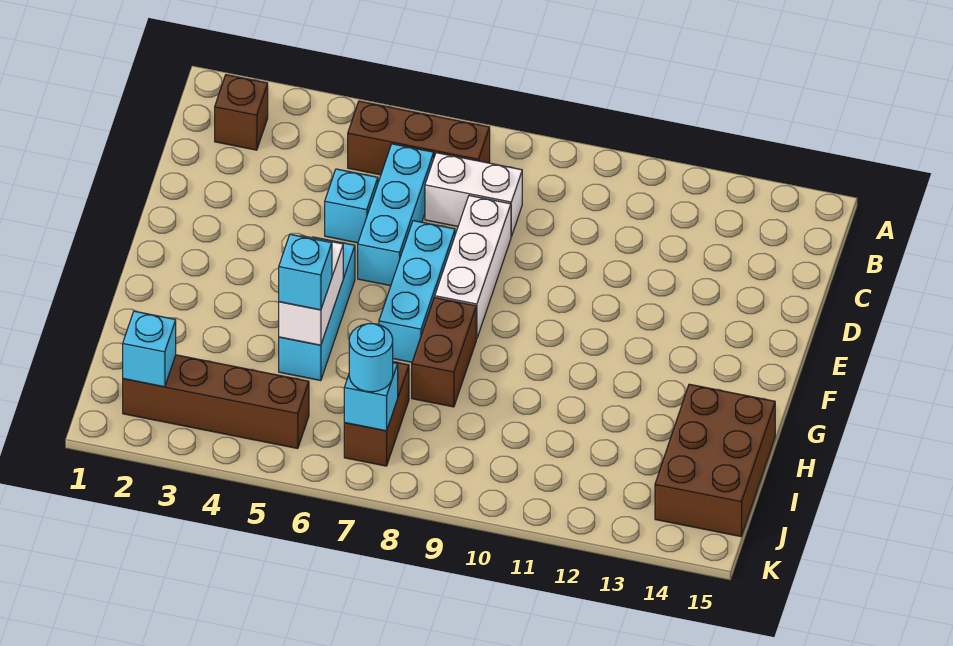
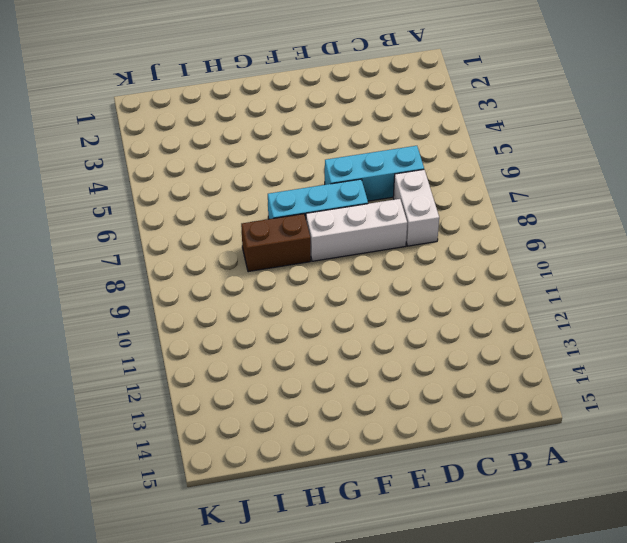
none -> brown brick B2 level 1
none -> brown brick B5:B7 level 1
none -> cyan brick D5 level 1

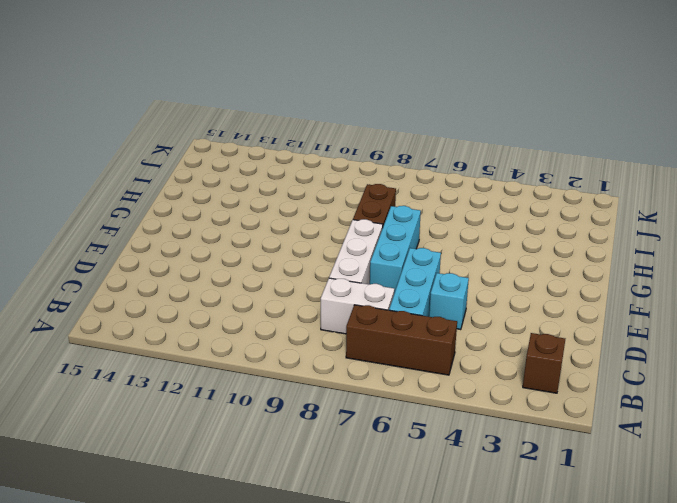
none -> cyan brick F5:H5 level 1
none -> brown brick H14:J15 level 1
none -> brown brick I7:J7 level 1

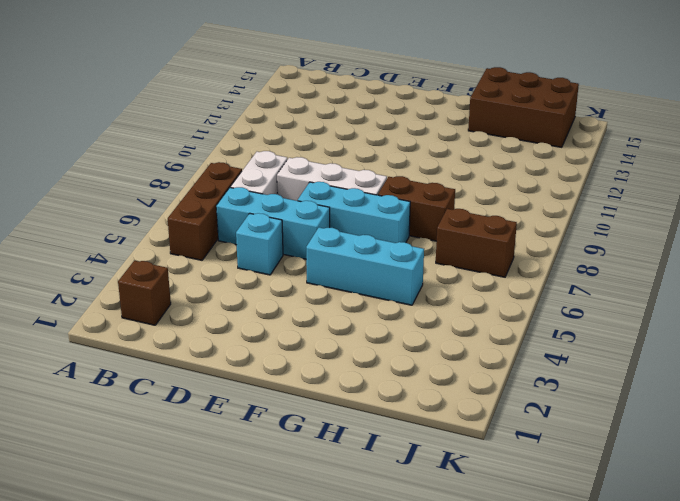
none -> brown brick J2:J5 level 1
none -> white brick G5:H5 level 2
none -> cyan brick J2 level 2

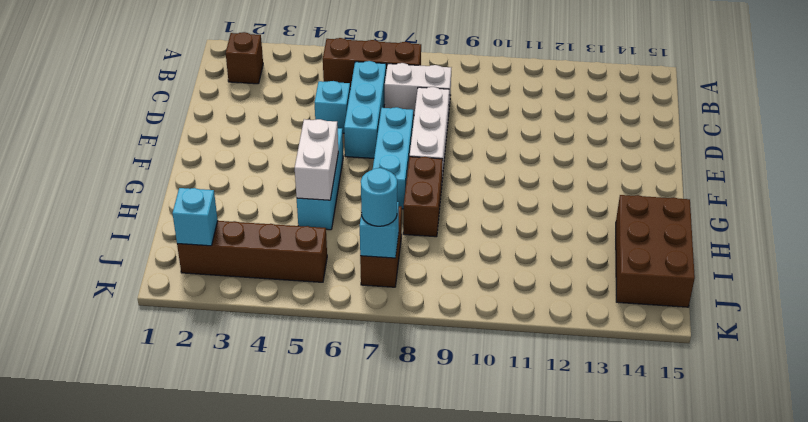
none -> cyan brick H5 level 3

